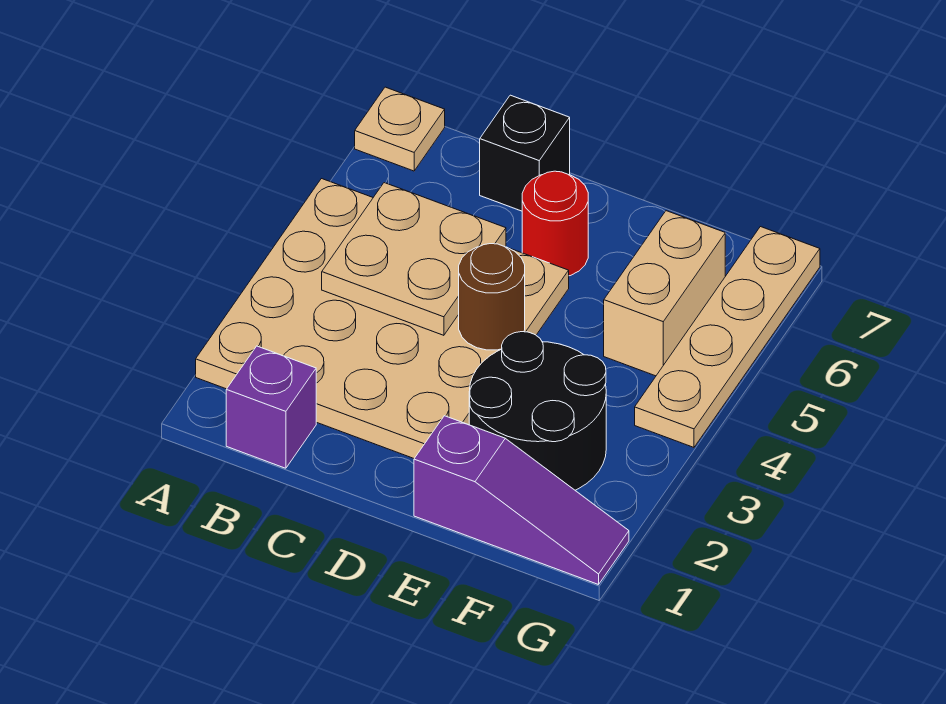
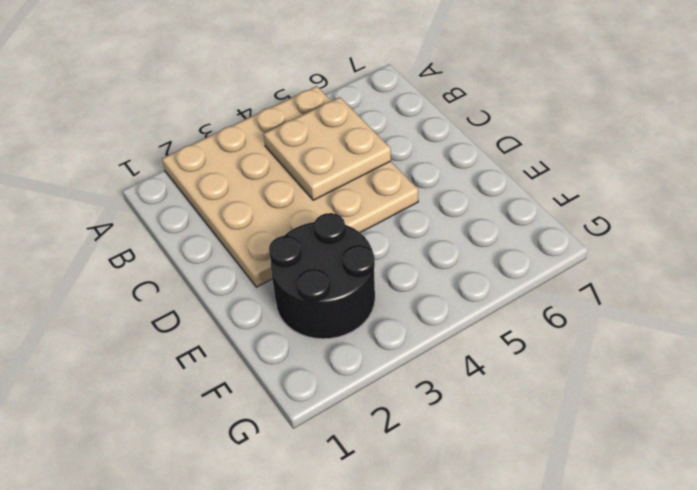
none -> tan plate A7 level 1
none -> purple brick B1 level 1

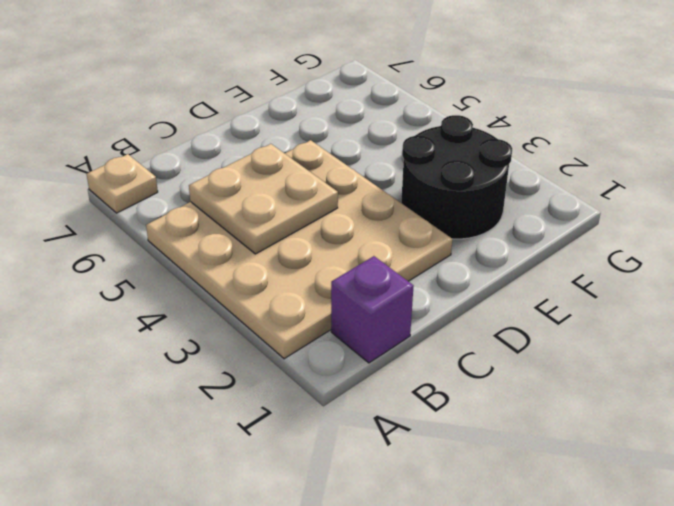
none -> black brick C7 level 1
none -> red round brick D6 level 1

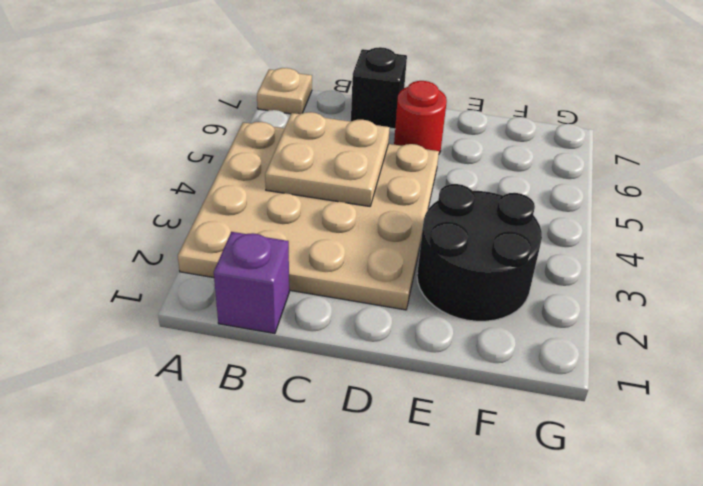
none -> purple slope E1:G1 level 1 top E
none -> tan brick F5:F6 level 1

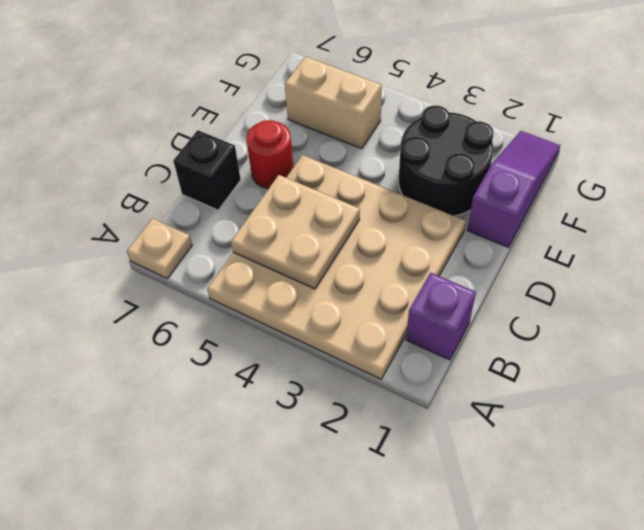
none -> tan plate G4:G7 level 1
none -> brown round brick D4 level 2

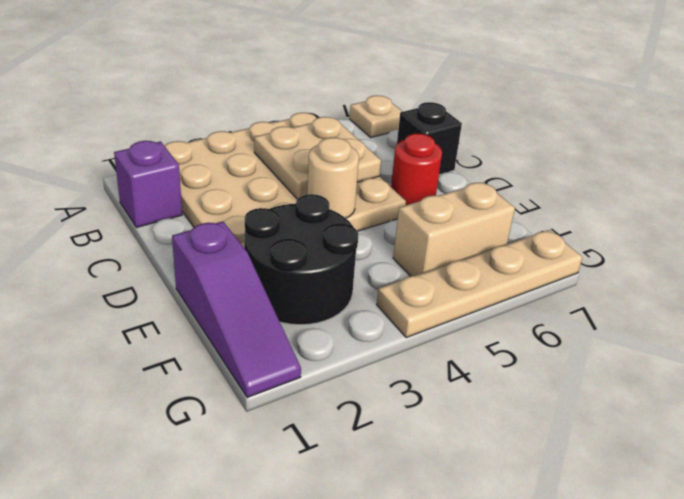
tan round brick D4 level 2 -> brown round brick D4 level 2

